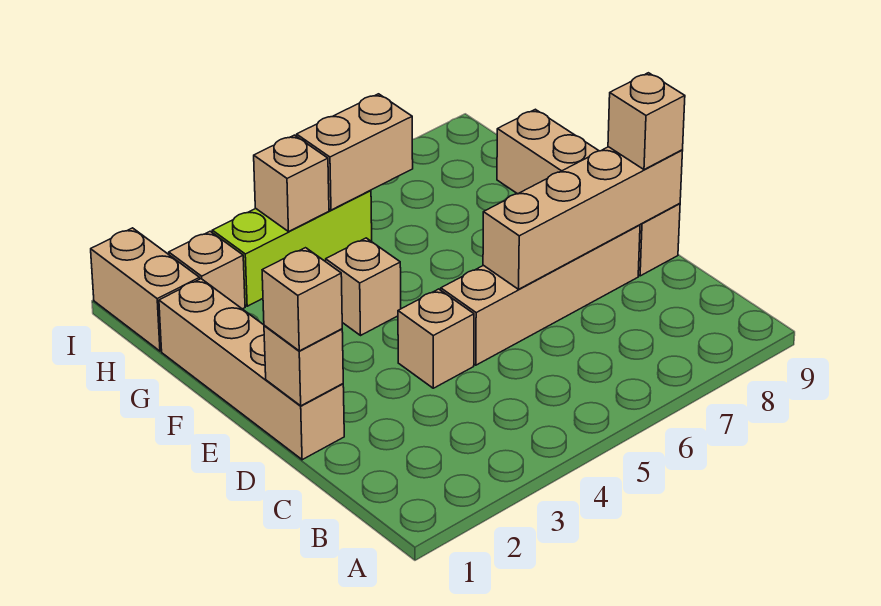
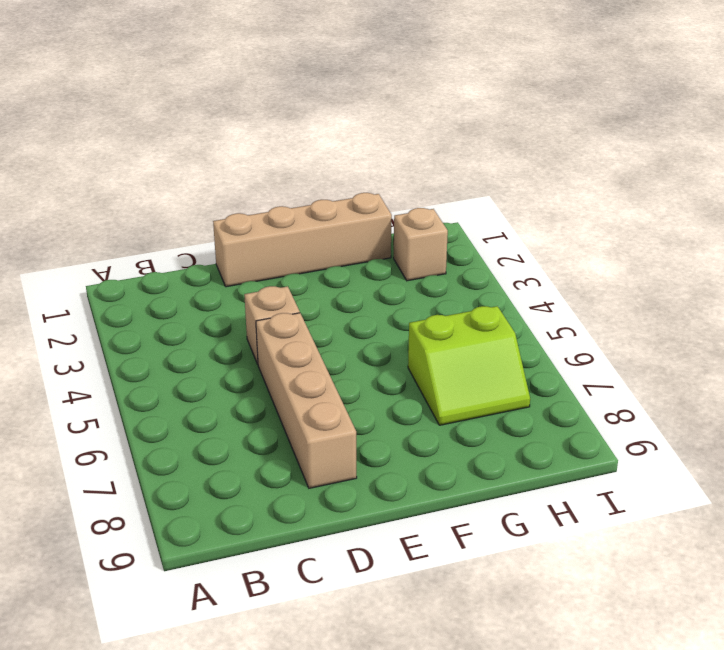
lime slope G6:H7 level 1 top 6 -> none
none -> tan brick D9:G9 level 1
none -> tan brick F4 level 1
none -> tan brick H1:I1 level 1

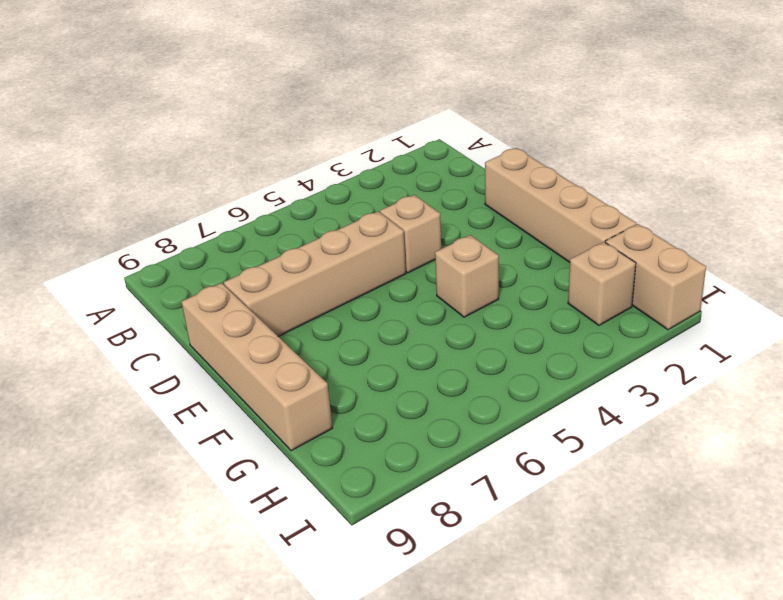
none -> lime brick H3:H5 level 1
none -> tan brick D1 level 2
none -> tan brick D6:D9 level 2

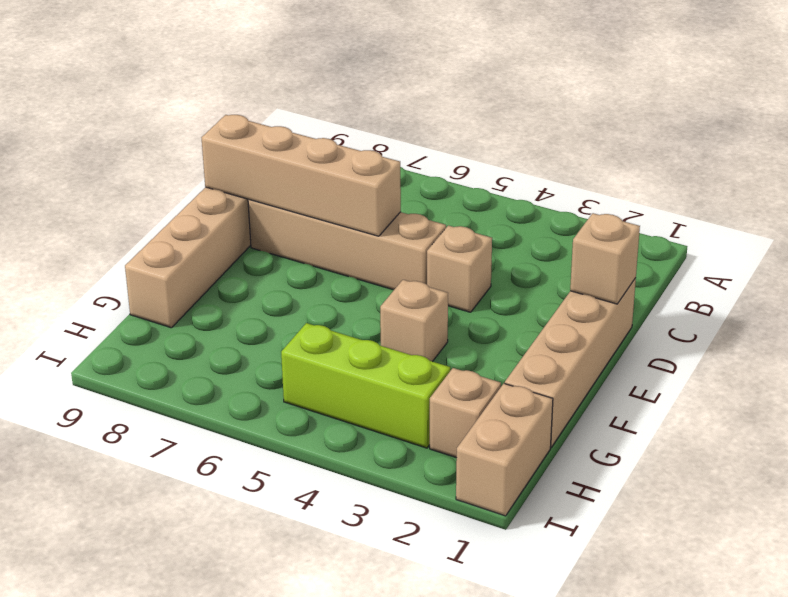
none -> tan brick H4 level 2
none -> tan brick H5:H6 level 2
none -> tan brick D1 level 3

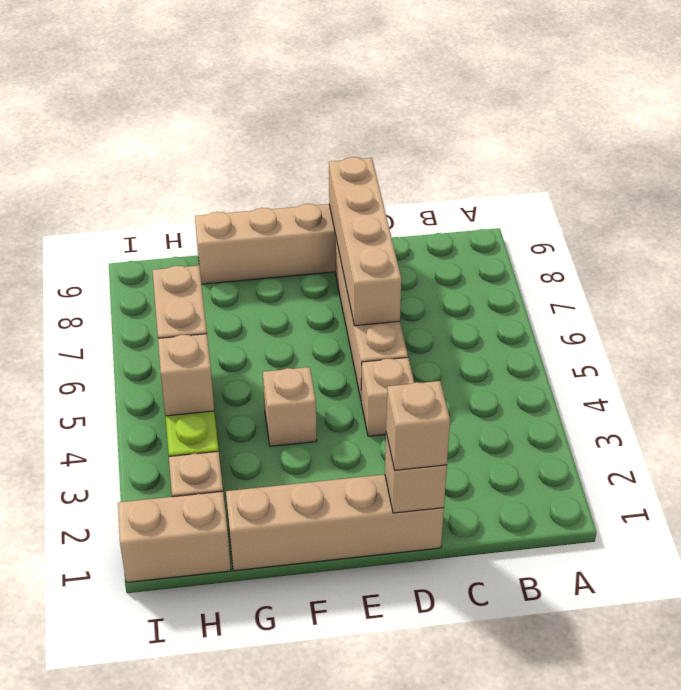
none -> tan brick D9 level 3

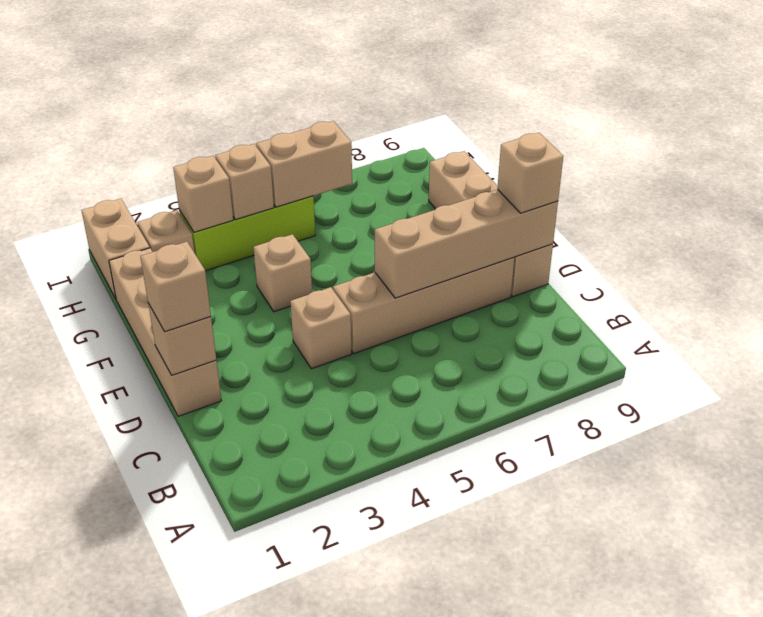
tan brick H3 level 2 -> none

